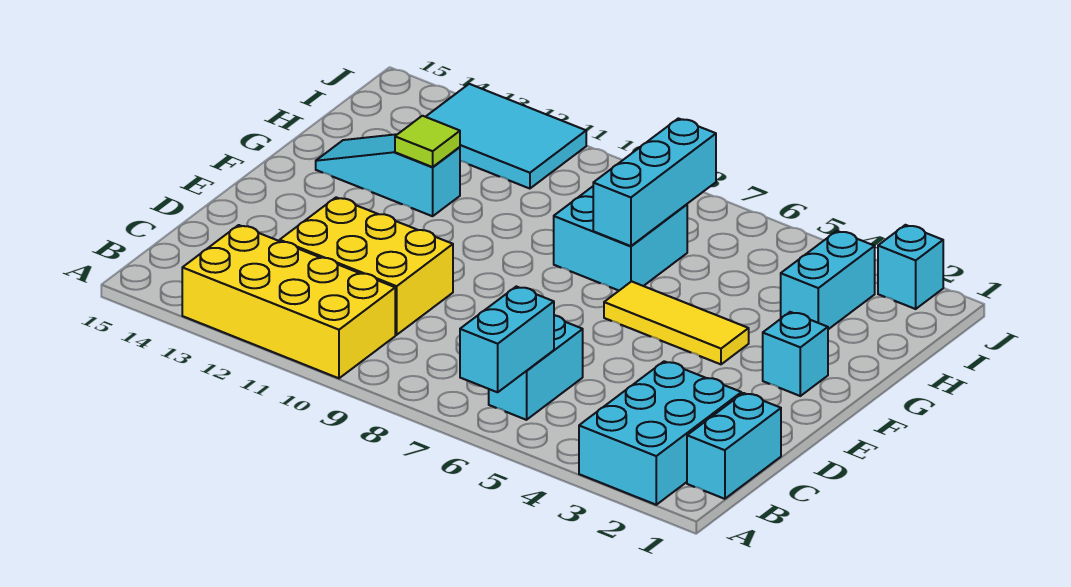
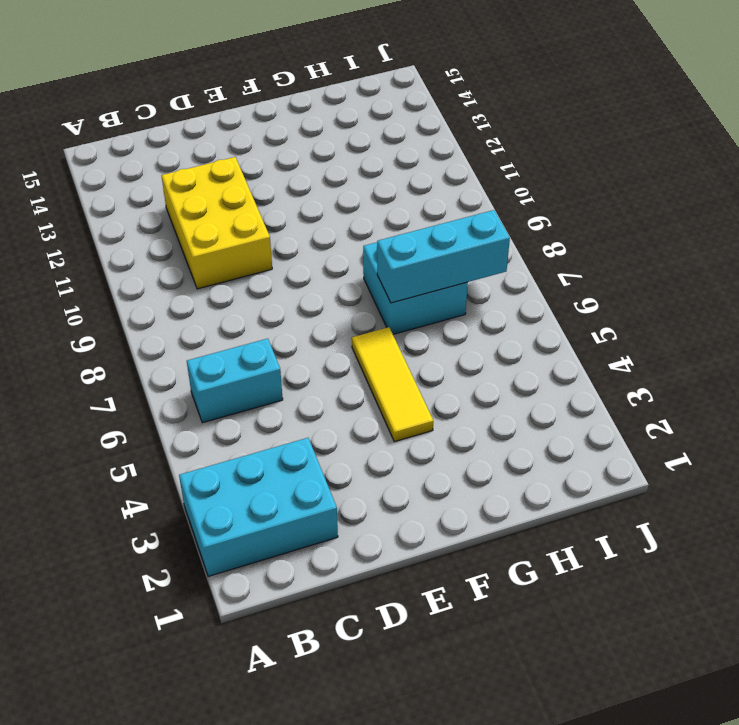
none -> yellow brick A10:B13 level 1
none -> cyan brick B1:C1 level 1
none -> cyan brick F2 level 1

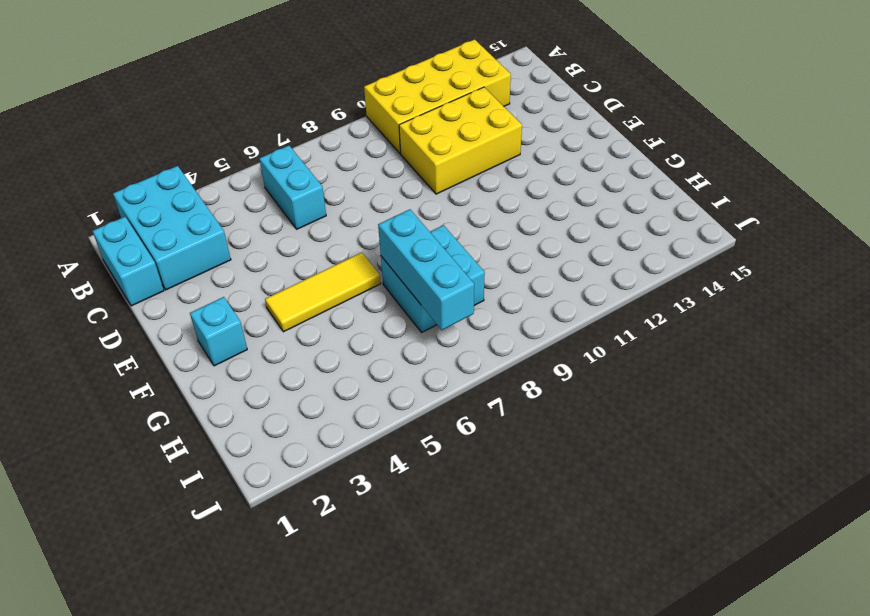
none -> cyan slope G12:G14 level 1 top 12
none -> cyan brick H3:I3 level 1
none -> cyan tile I11:J13 level 1

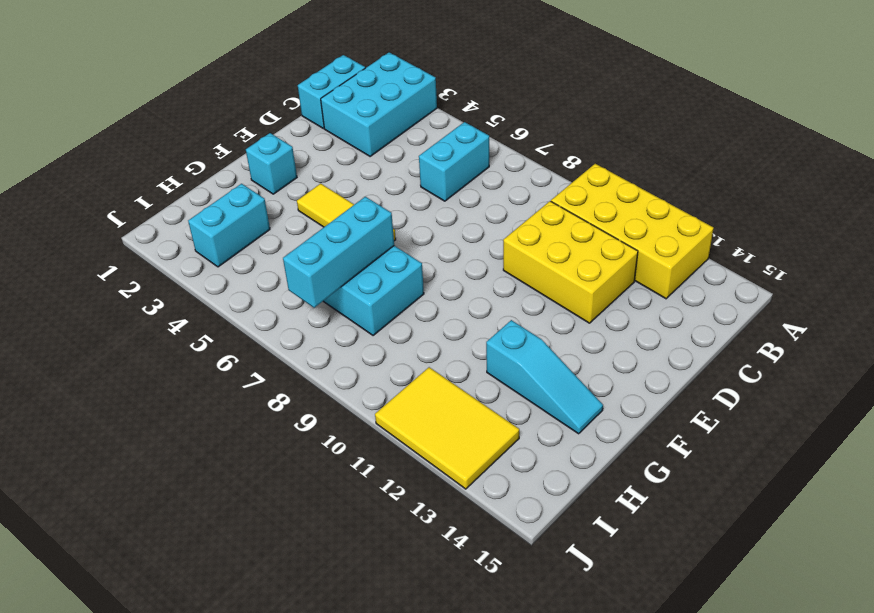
yellow tile I11:J13 level 1 -> cyan tile I11:J13 level 1
none -> cyan brick J2 level 1
none -> cyan brick A6:B6 level 2
none -> lime tile G12 level 2

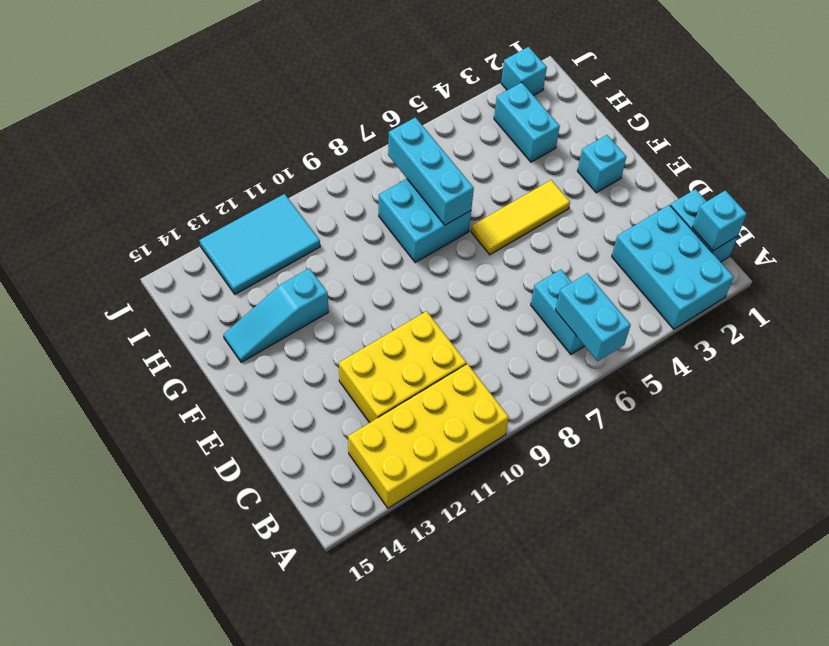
cyan brick B1 level 2 -> none
none -> lime tile G12 level 2

